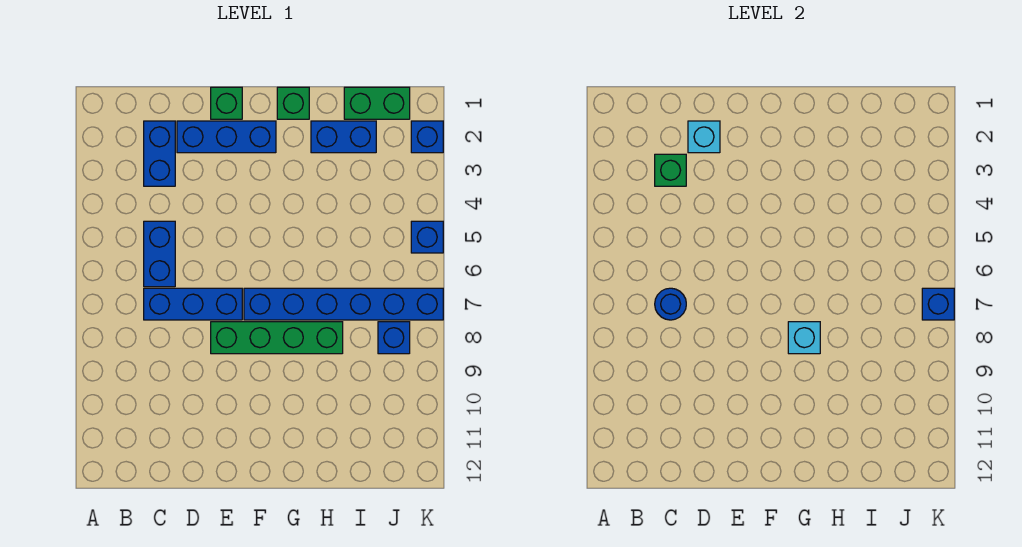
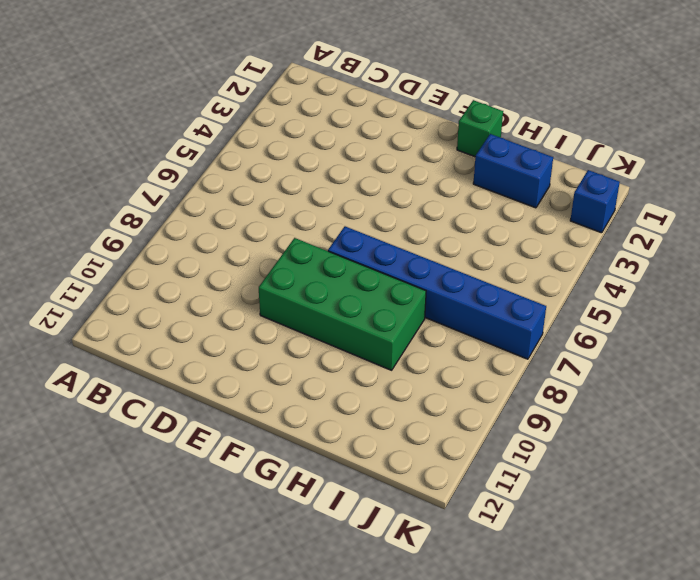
green brick E8:H9 level 1 -> green brick E8:H8 level 1
none -> blue brick C2:C3 level 1
none -> blue brick C5:C6 level 1
none -> blue brick C7:E7 level 1

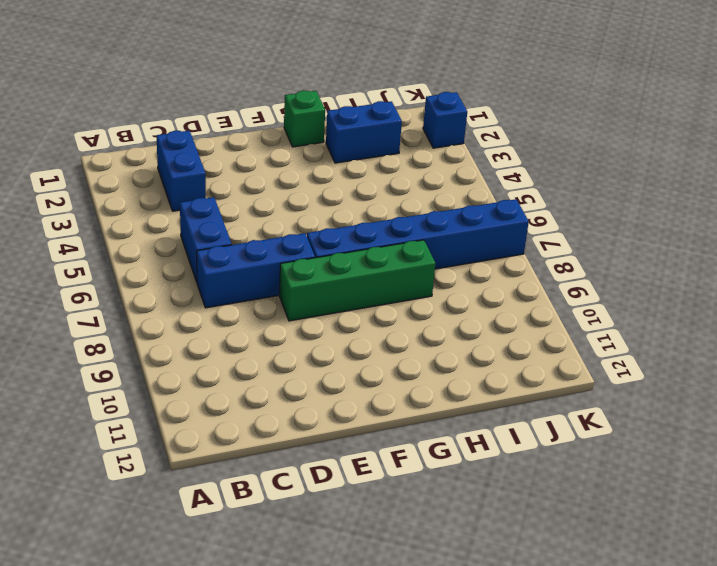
none -> blue brick D2:F2 level 1
none -> green brick E1 level 1
none -> green brick I1:J1 level 1

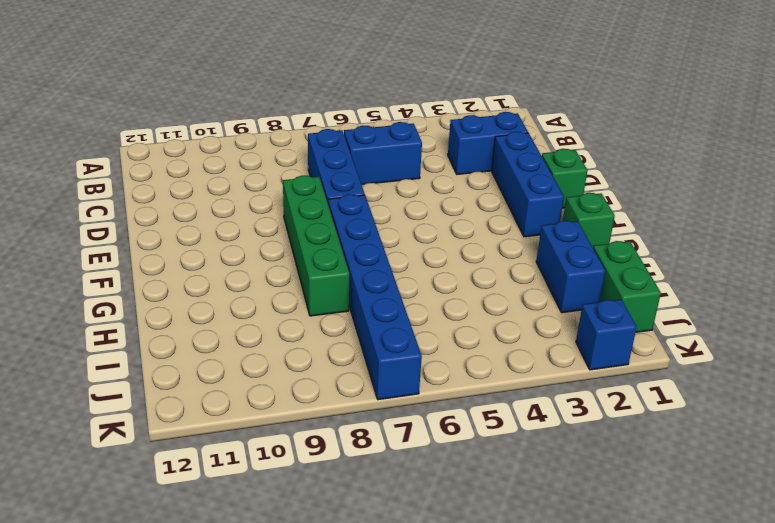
none -> blue brick J8 level 1
none -> blue brick K5 level 1
none -> green brick C3 level 2

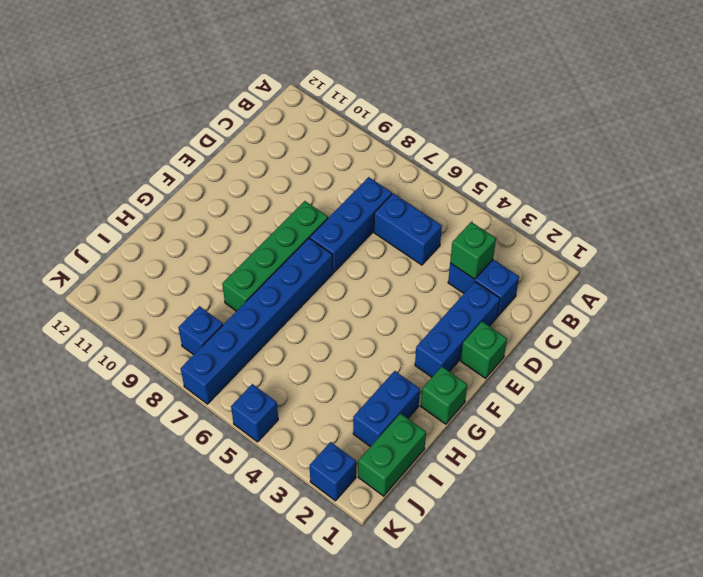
none -> blue round brick C7 level 2
none -> cyan brick D2 level 2
none -> cyan brick G8 level 2

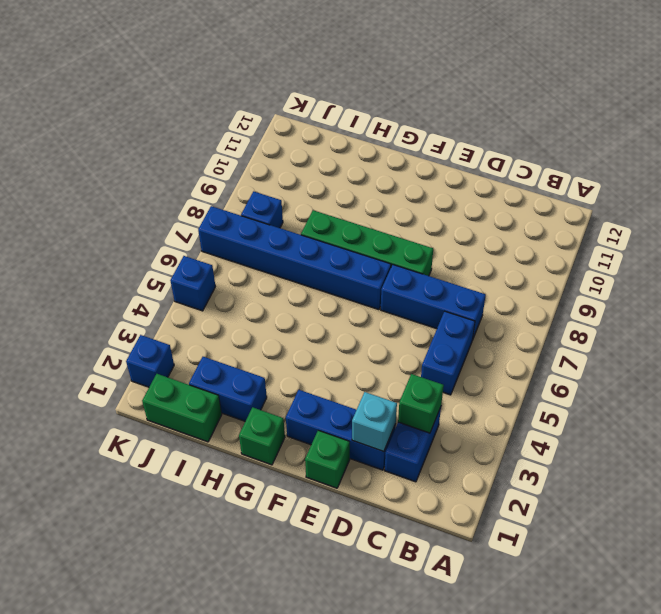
none -> blue round brick C7 level 2
none -> cyan brick G8 level 2
none -> blue brick K7 level 2

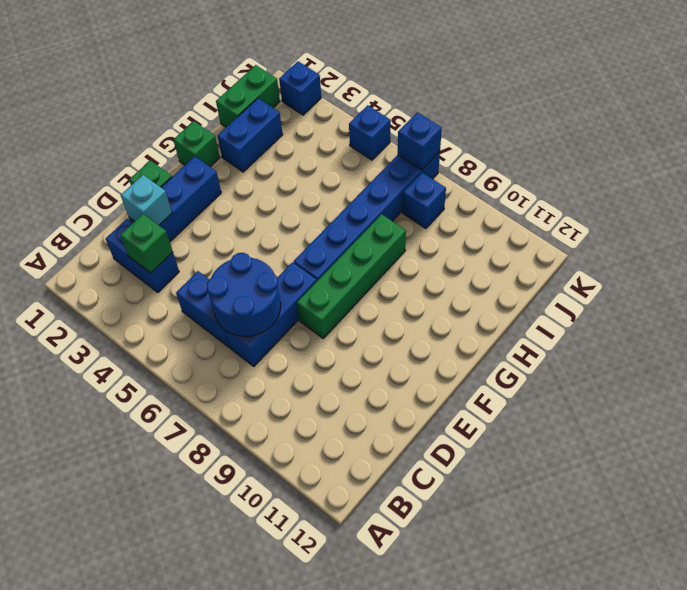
blue round brick C6:D7 level 2 -> blue round brick C7 level 2
none -> cyan brick G8 level 2

